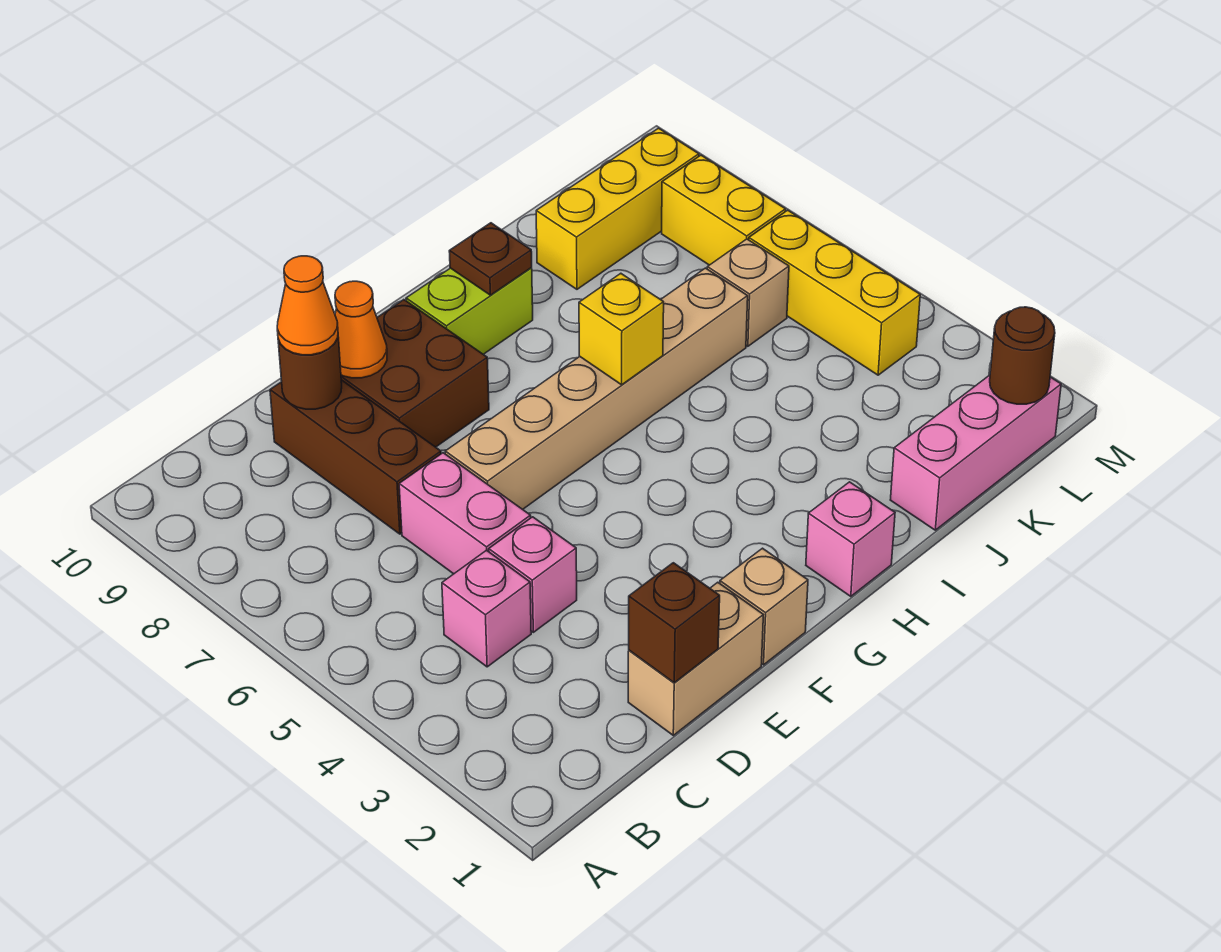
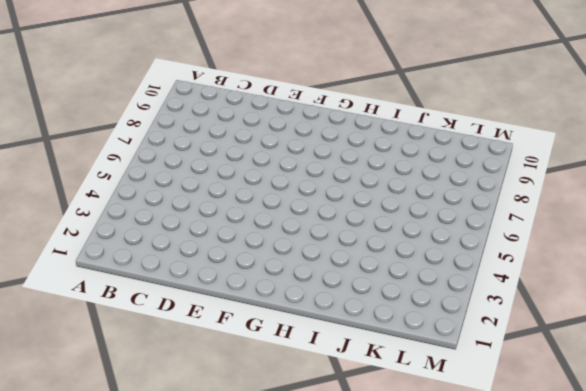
none -> pink brick C4 level 1
none -> tan brick D1:E1 level 1
none -> pink brick D4 level 1

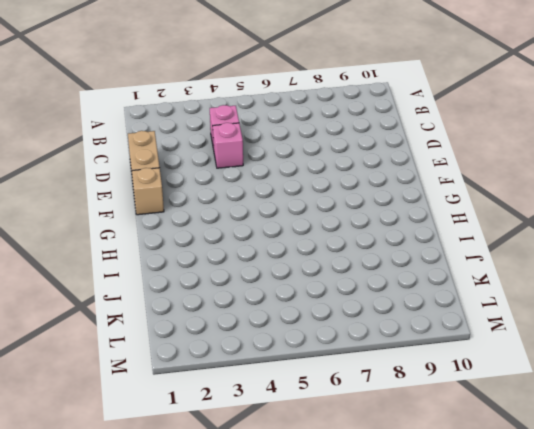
none -> pink brick D5:D6 level 1
none -> brown brick D7:D9 level 1
none -> tan brick E6:J6 level 1

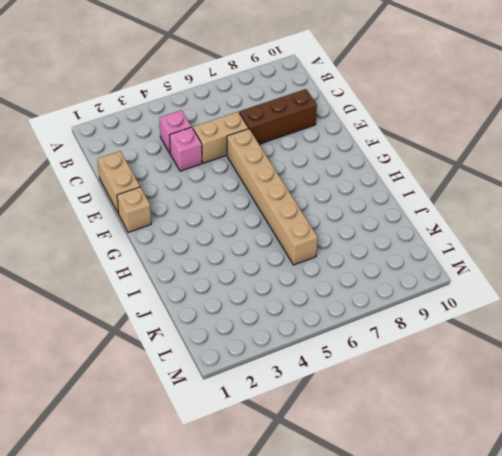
tan brick D5:D6 level 1 -> pink brick D5:D6 level 1
none -> brown brick E8:F9 level 1
none -> lime brick G9:H9 level 1
none -> pink brick H1 level 1

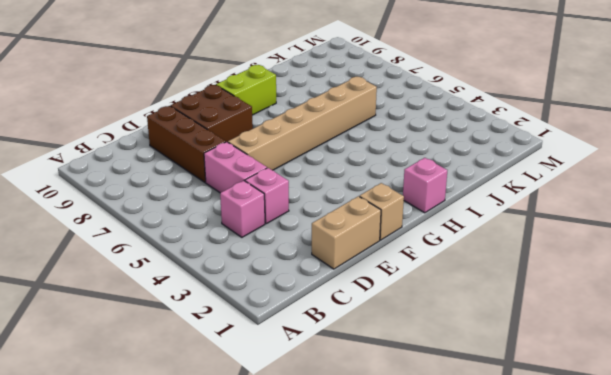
none -> pink brick J1:L1 level 1
none -> yellow brick J9:L9 level 1
none -> tan brick K6 level 1

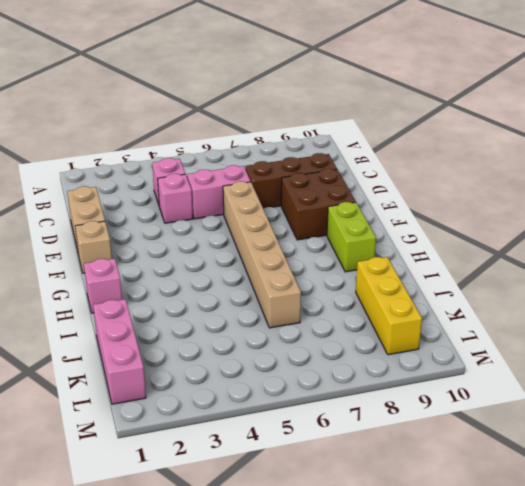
none -> tan brick K6 level 1
none -> yellow brick L4:L6 level 1
none -> yellow brick L7:L8 level 1

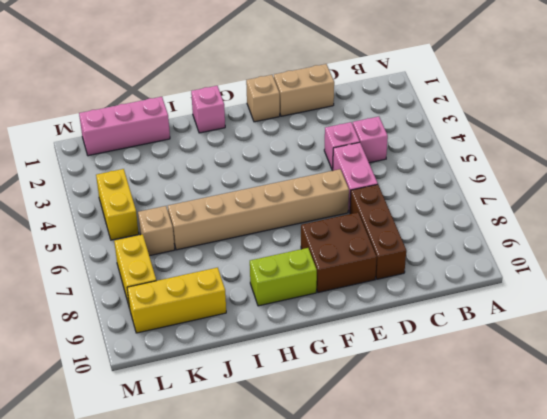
yellow brick L4:L5 level 1 -> yellow brick L4:L6 level 1
none -> brown brick D1 level 2
none -> brown round brick D9 level 2
none -> orange cone E9 level 2

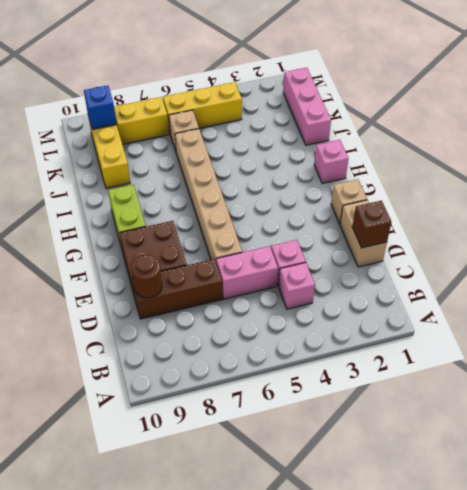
blue brick L9 level 2 -> none
none -> orange cone E9 level 2
none -> yellow brick H6 level 2
none -> brown plate H9 level 2

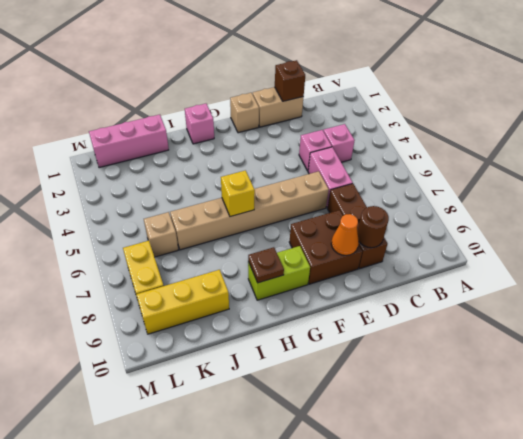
none -> yellow brick L4:L6 level 1
none -> brown round brick L1 level 2
none -> orange cone D9 level 3

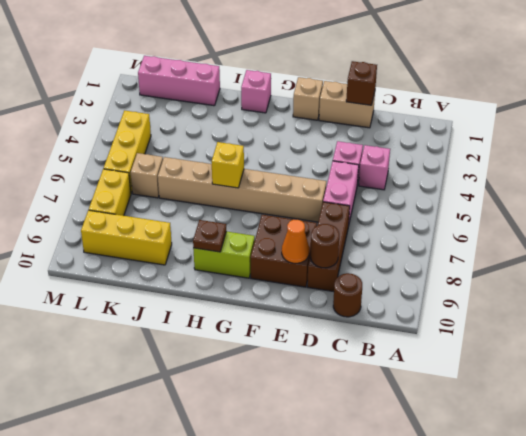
brown round brick C10 level 1 -> brown round brick L1 level 2
none -> orange cone D9 level 3

